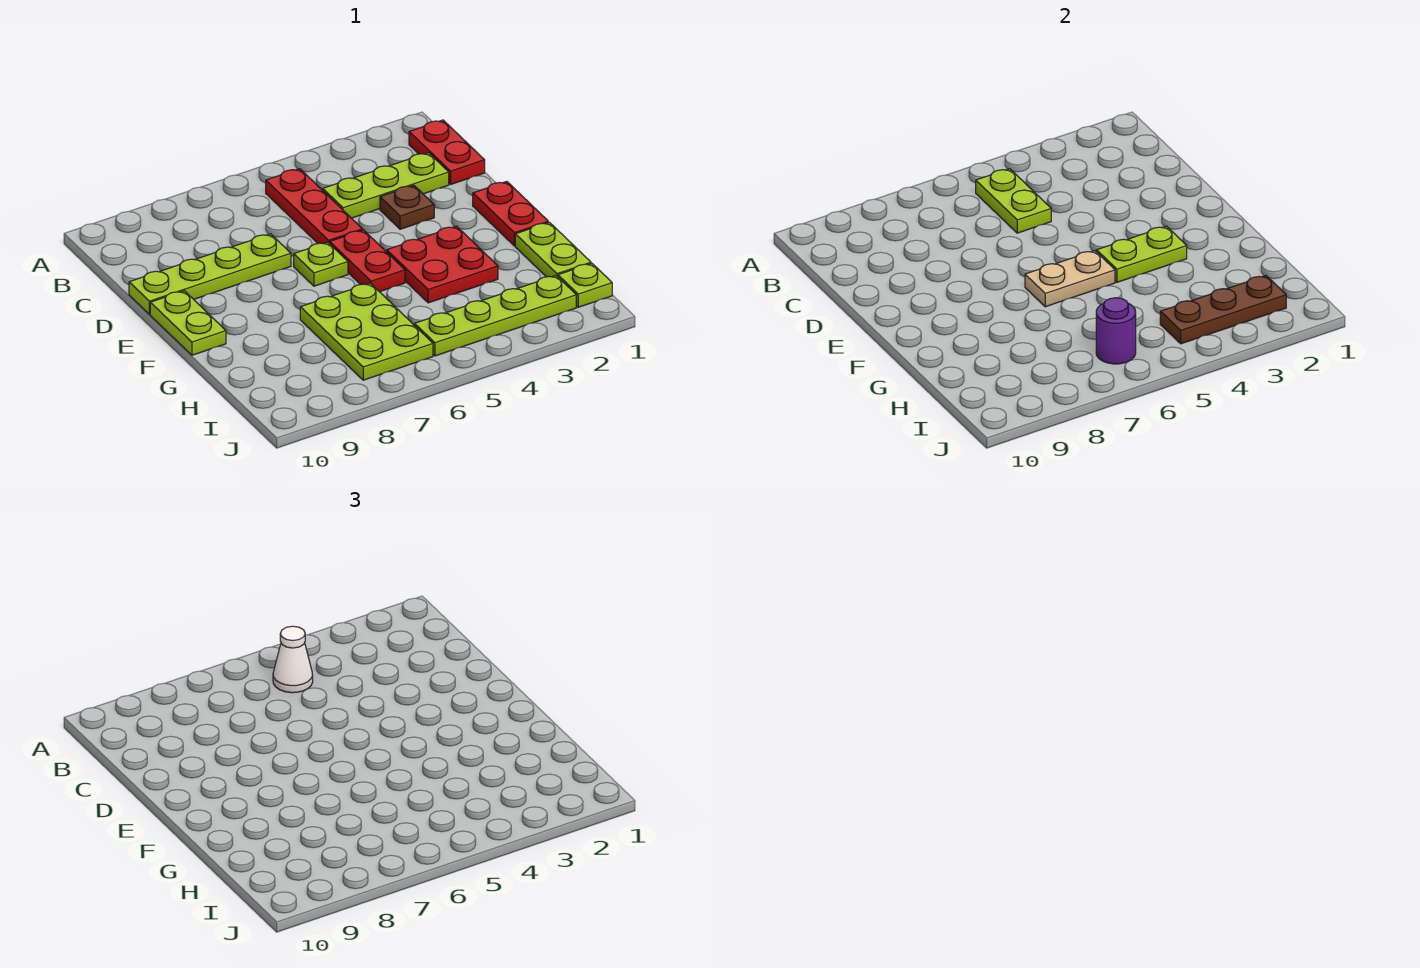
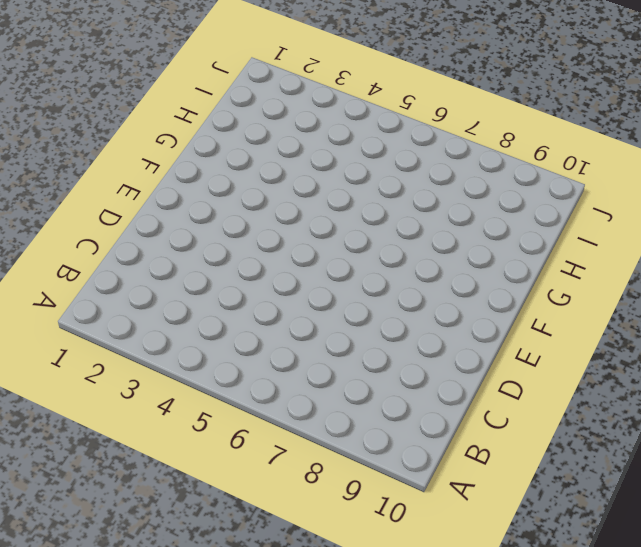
none -> red plate B1:C1 level 1
none -> red plate B5:D5 level 1
none -> lime plate C2:C4 level 1

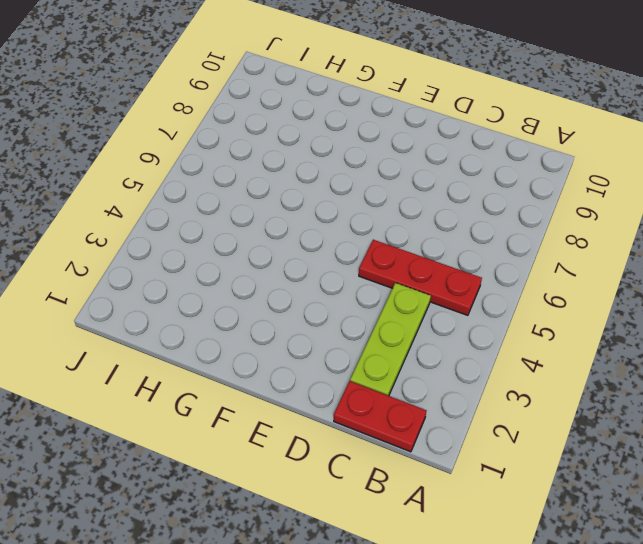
none -> brown plate D3 level 1
none -> lime plate D7:D10 level 1
none -> red plate E1:F1 level 1

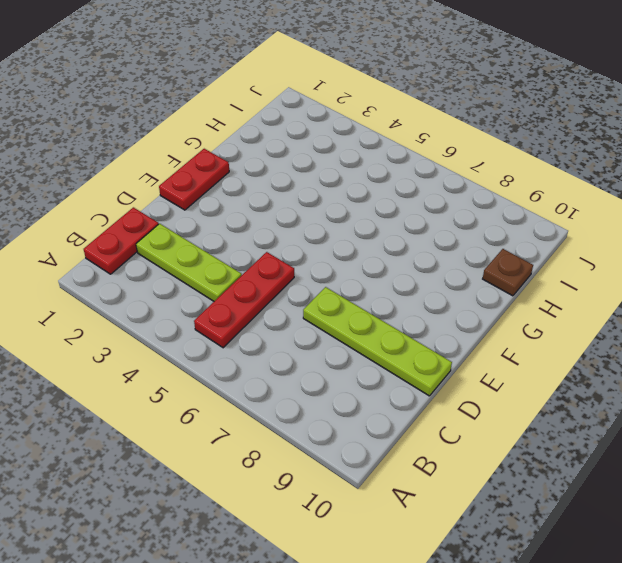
brown plate H10 level 1 -> brown plate D3 level 1
none -> red plate E5:F5 level 1
none -> lime plate E6 level 1
none -> lime plate E10:F10 level 1

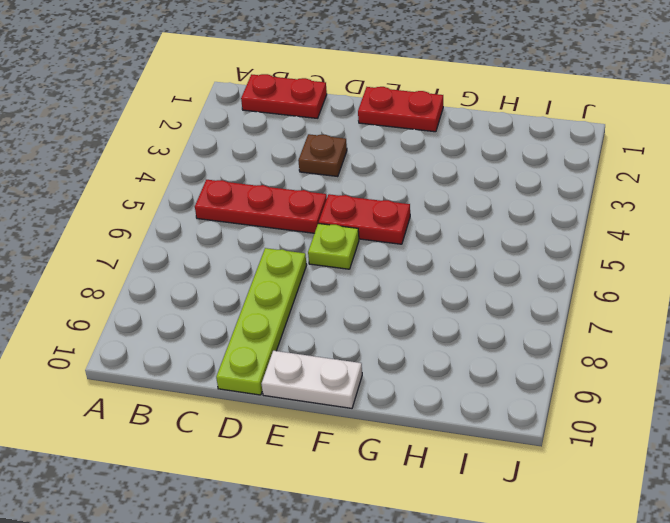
white plate E10:F10 level 1 -> lime plate E10:F10 level 1
none -> lime plate C2:C4 level 1
none -> red plate F3:G4 level 1
none -> lime plate G1:H1 level 1

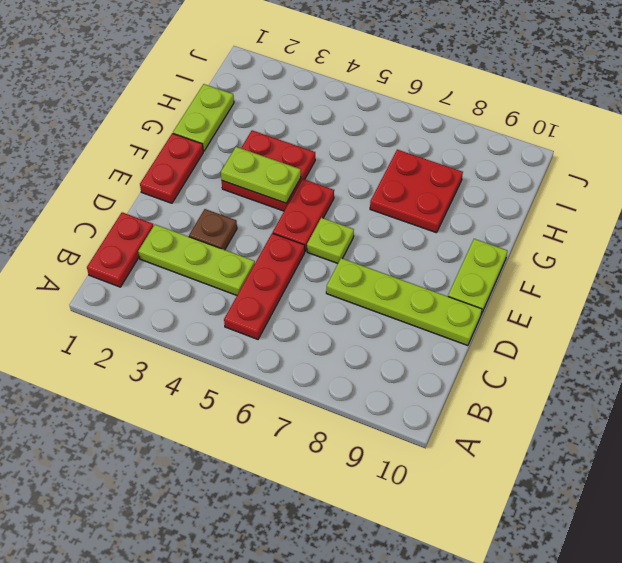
red plate G7:H8 level 1 -> lime plate G6:I7 level 1
none -> lime plate I1 level 1
none -> lime plate I2:I5 level 1
none -> lime plate B5:C5 level 2

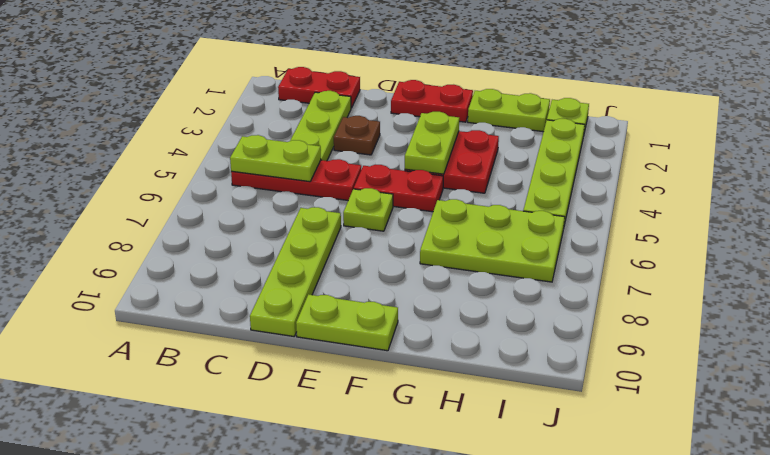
none -> tan plate F5:F6 level 2
none -> brown plate I2:I4 level 2
none -> purple round brick I6 level 2

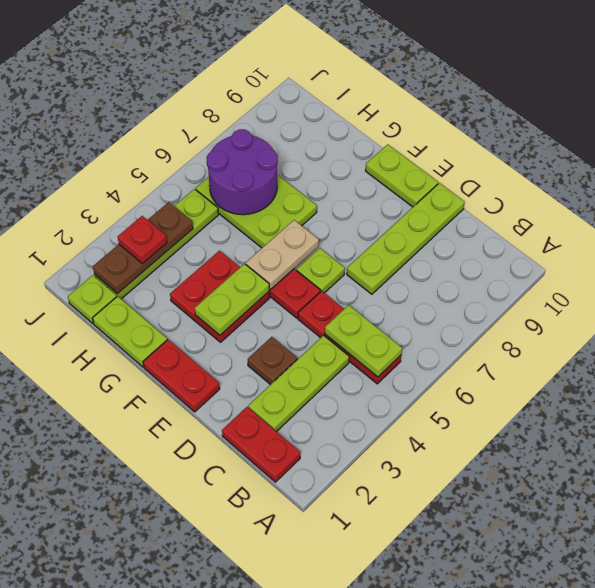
purple round brick H6:I7 level 2 -> purple round brick I6 level 2
red plate I3 level 3 -> none
none -> white cone B5 level 3

